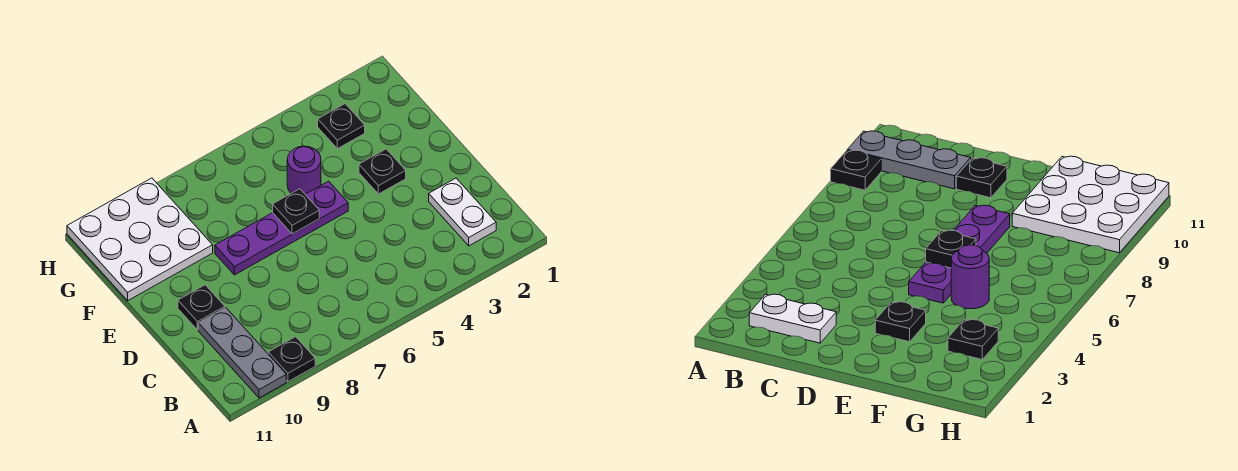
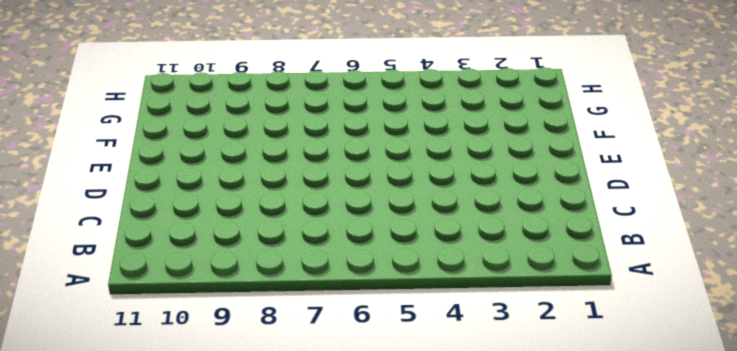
none -> black plate A9 level 1
none -> grey plate A10:C10 level 1

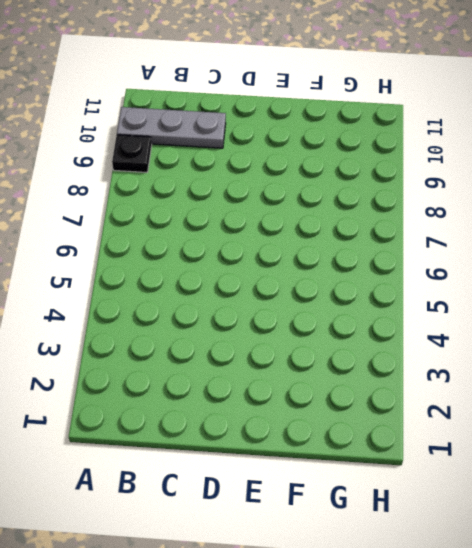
none -> white plate B2:C2 level 1
none -> black plate D10 level 1

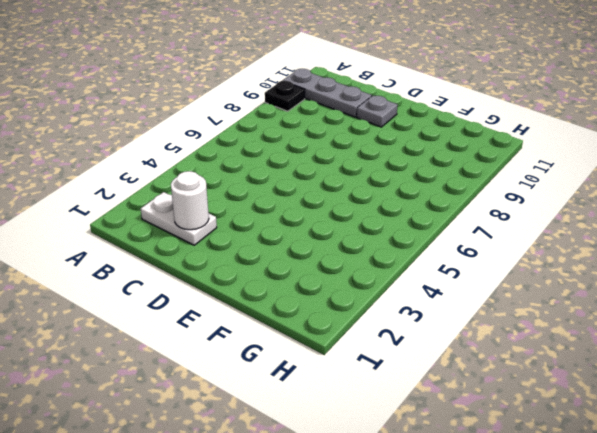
white round brick C2 level 2 -> none
grey plate D10 level 1 -> black plate D10 level 1
none -> black plate E3 level 1
none -> purple plate E5:E8 level 1

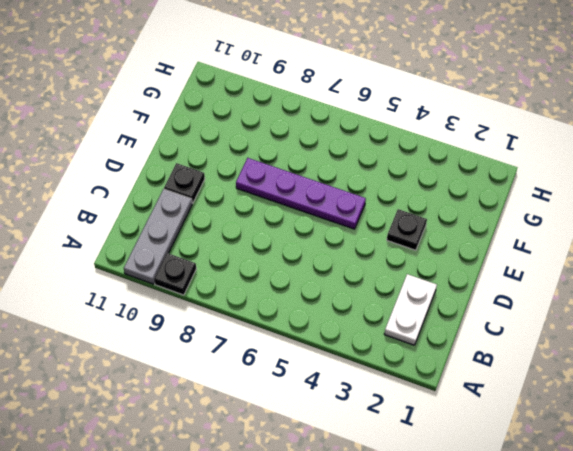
none -> purple round brick F5 level 1
none -> white plate F9:H11 level 1

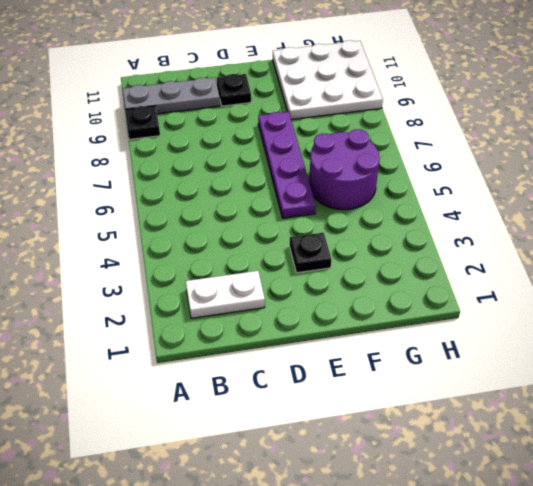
purple round brick F5:G6 level 1 -> purple round brick F5 level 1
none -> black plate G3 level 1
none -> black plate E6 level 2

